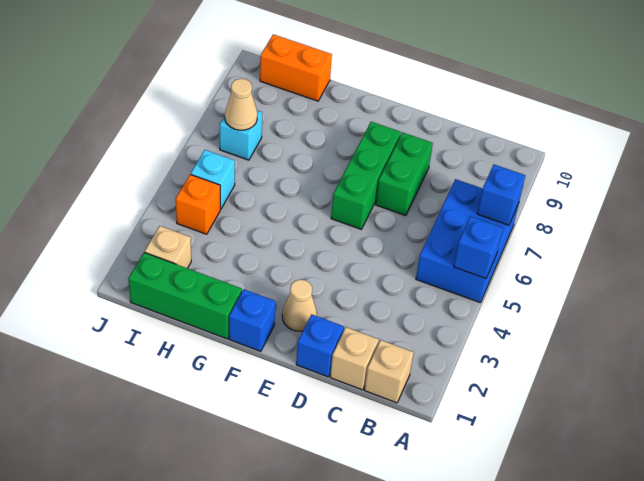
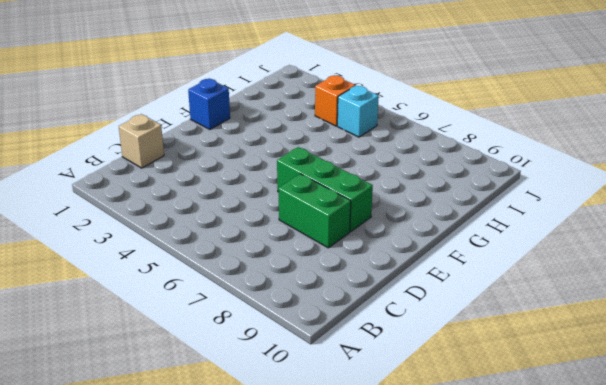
none -> blue brick A5:B7 level 1
none -> tan brick B1 level 1
none -> blue brick D1 level 1

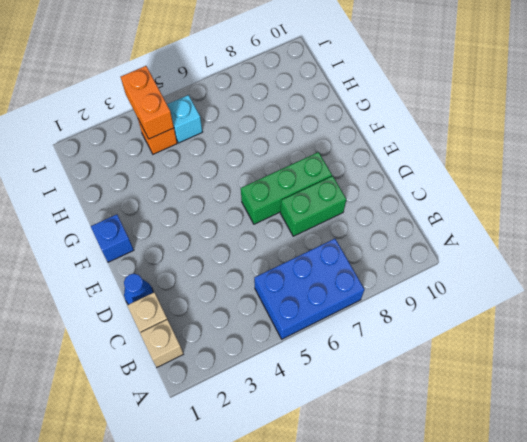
blue cone D1 level 1 -> blue brick D1 level 1
orange brick I4:J4 level 2 -> orange brick H10:I10 level 1
none -> tan cone E2 level 1
none -> green brick G1:I1 level 1
none -> tan brick I2 level 1

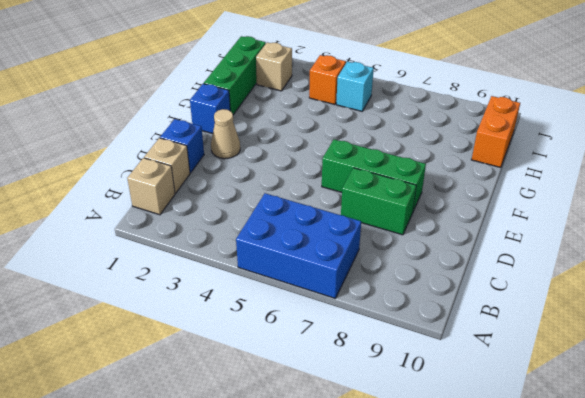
none -> cyan brick I7 level 1
none -> blue brick A5 level 2
none -> blue brick A7 level 2

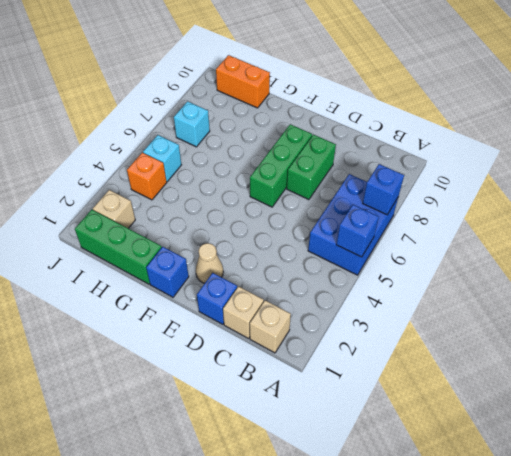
none -> tan cone I7 level 2

